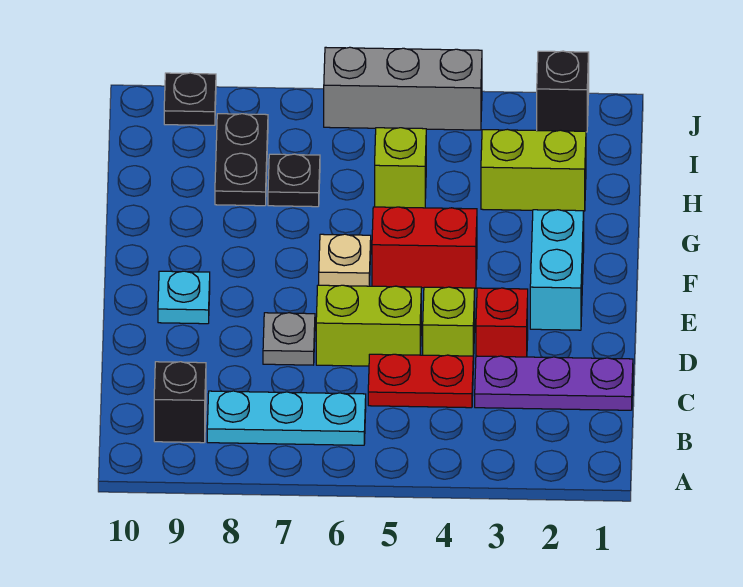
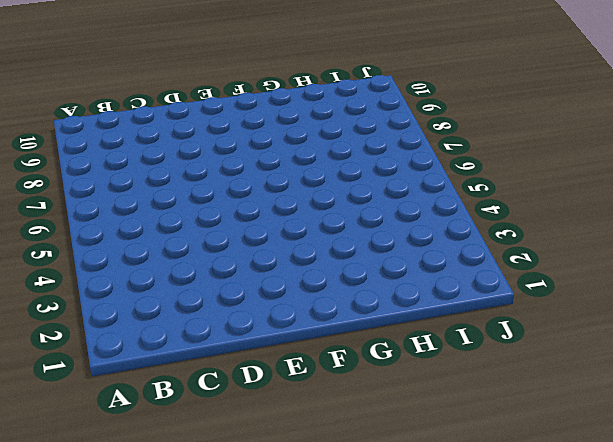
none -> cyan plate B6:B8 level 1
none -> black brick B9 level 1
none -> purple plate C1:C3 level 1

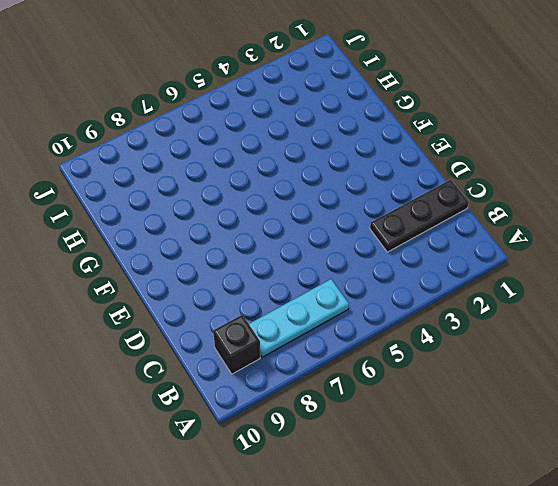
black plate C1:C3 level 1 -> purple plate C1:C3 level 1
none -> red plate C4:C5 level 1
none -> red brick D3 level 1
none -> lime brick D4 level 1

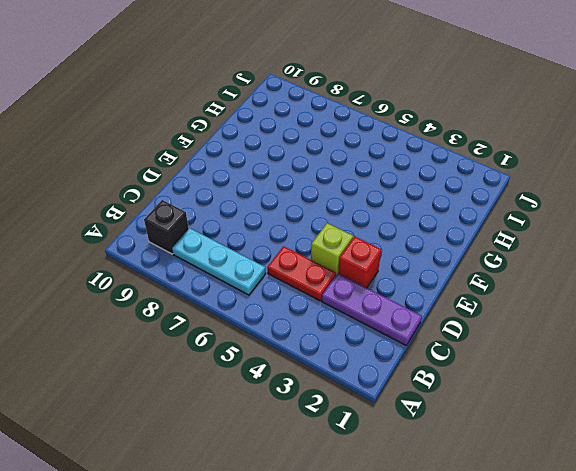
none -> lime brick D5:D6 level 1
none -> grey plate D7 level 1
none -> cyan brick E2:F2 level 1

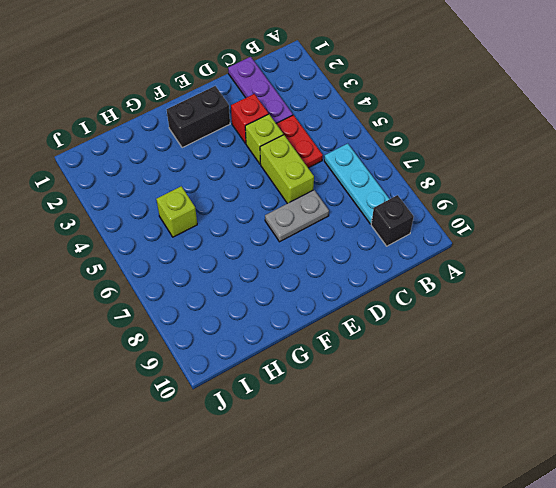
grey plate D7:E7 level 1 -> grey plate D7 level 1
black brick E2:F2 level 1 -> cyan brick E2:F2 level 1
none -> cyan plate E9 level 1
none -> red brick F4:F5 level 1
none -> tan plate F6 level 1

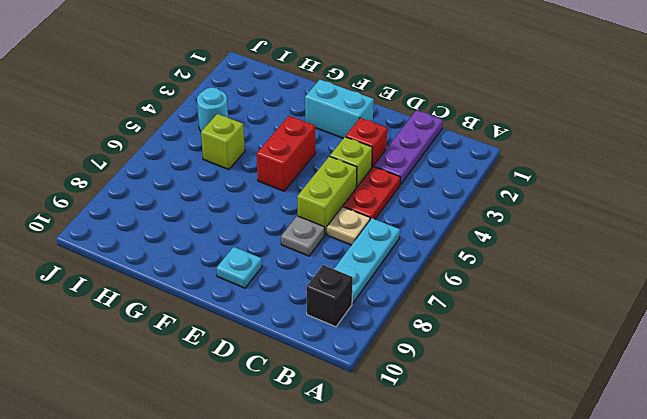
tan plate C6 level 1 -> tan plate F6 level 1
cyan round brick I4 level 1 -> none
none -> lime brick H2:H3 level 1
none -> black plate H7 level 1
none -> black plate H8:I8 level 1

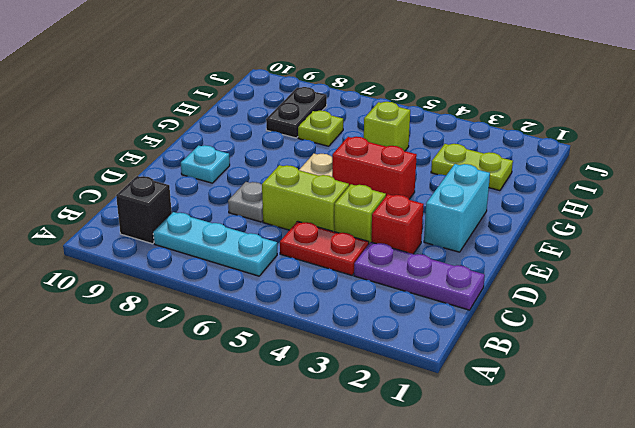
lime plate H2:H3 level 1 -> lime brick H2:H3 level 1
lime plate H7 level 1 -> black plate H7 level 1
none -> black brick J2 level 1
none -> grey brick J4:J6 level 1
none -> black plate J9 level 1

